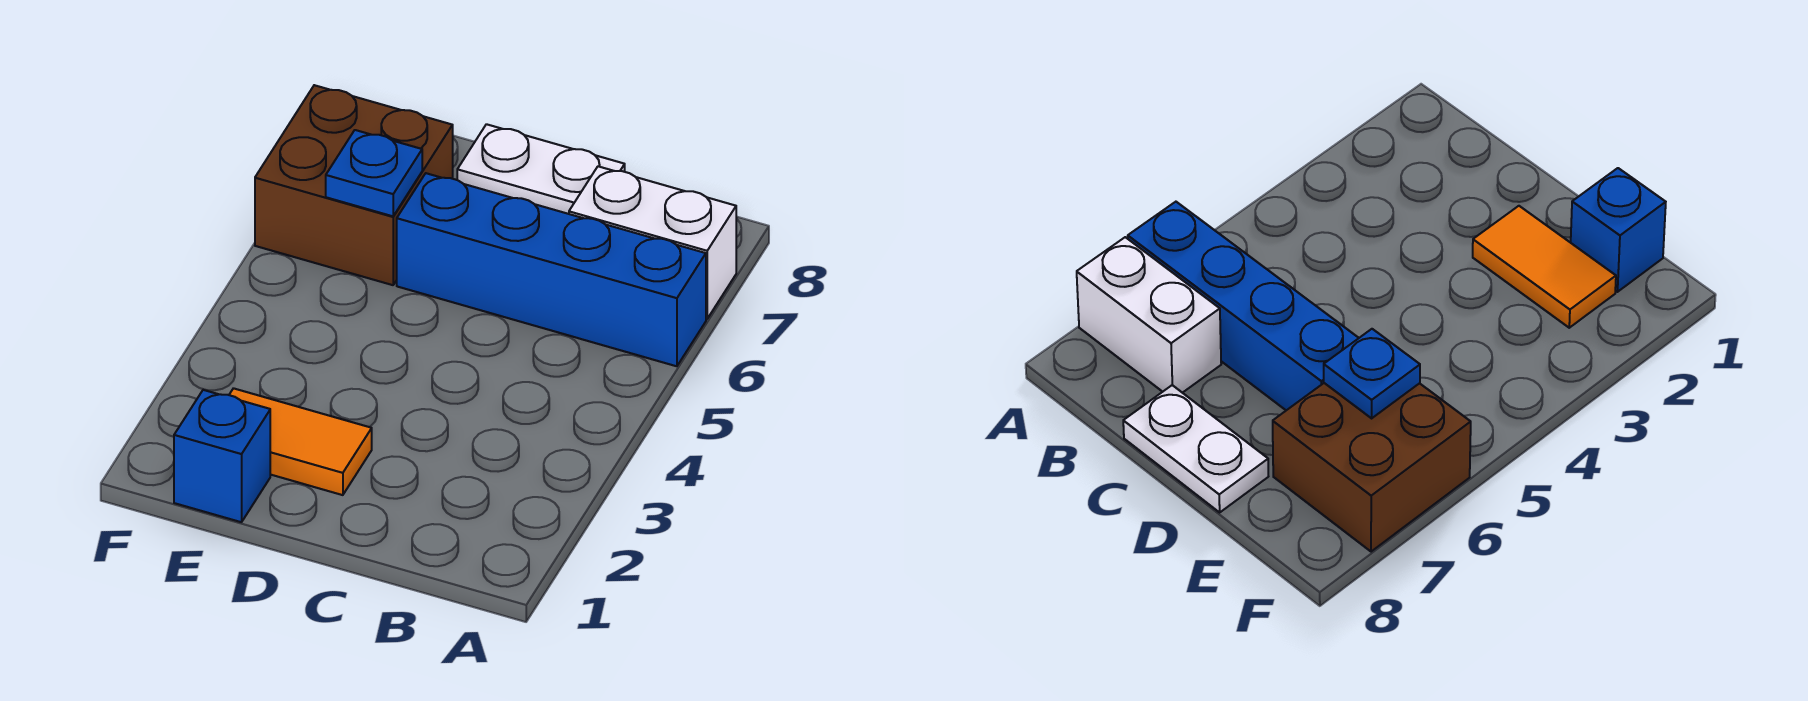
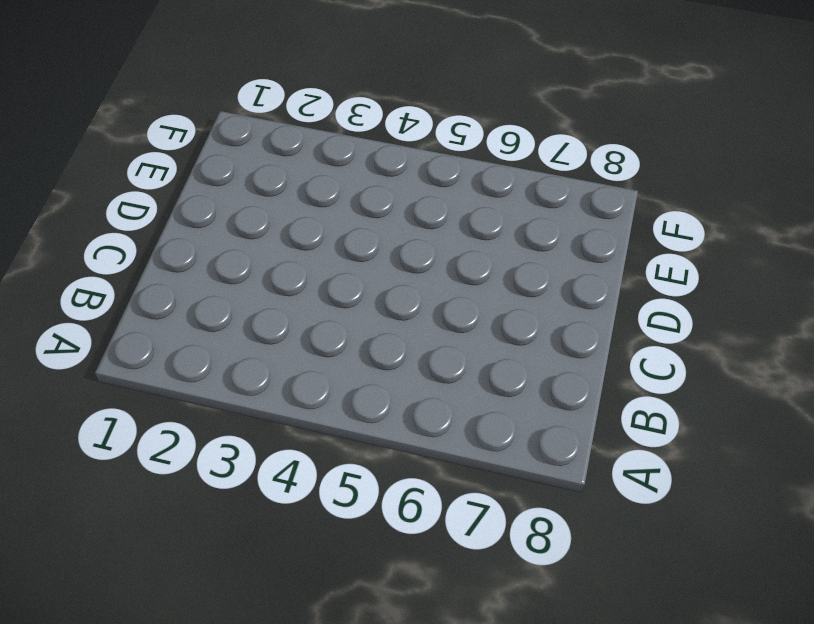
none -> blue brick A6:D6 level 1
none -> white brick A7:B7 level 1

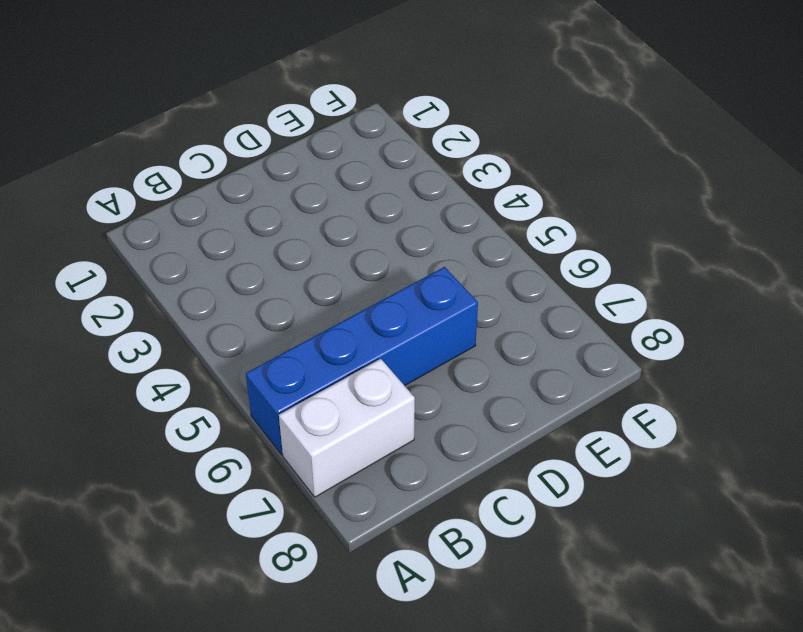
none -> white plate C8:D8 level 1
none -> orange tile D2:E2 level 1

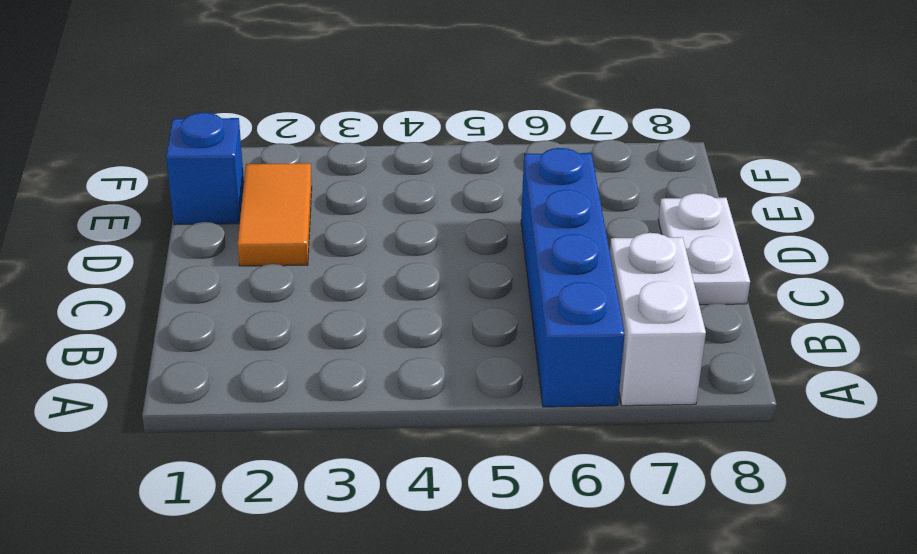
none -> brown brick E6:F7 level 1
none -> blue plate E6 level 2

